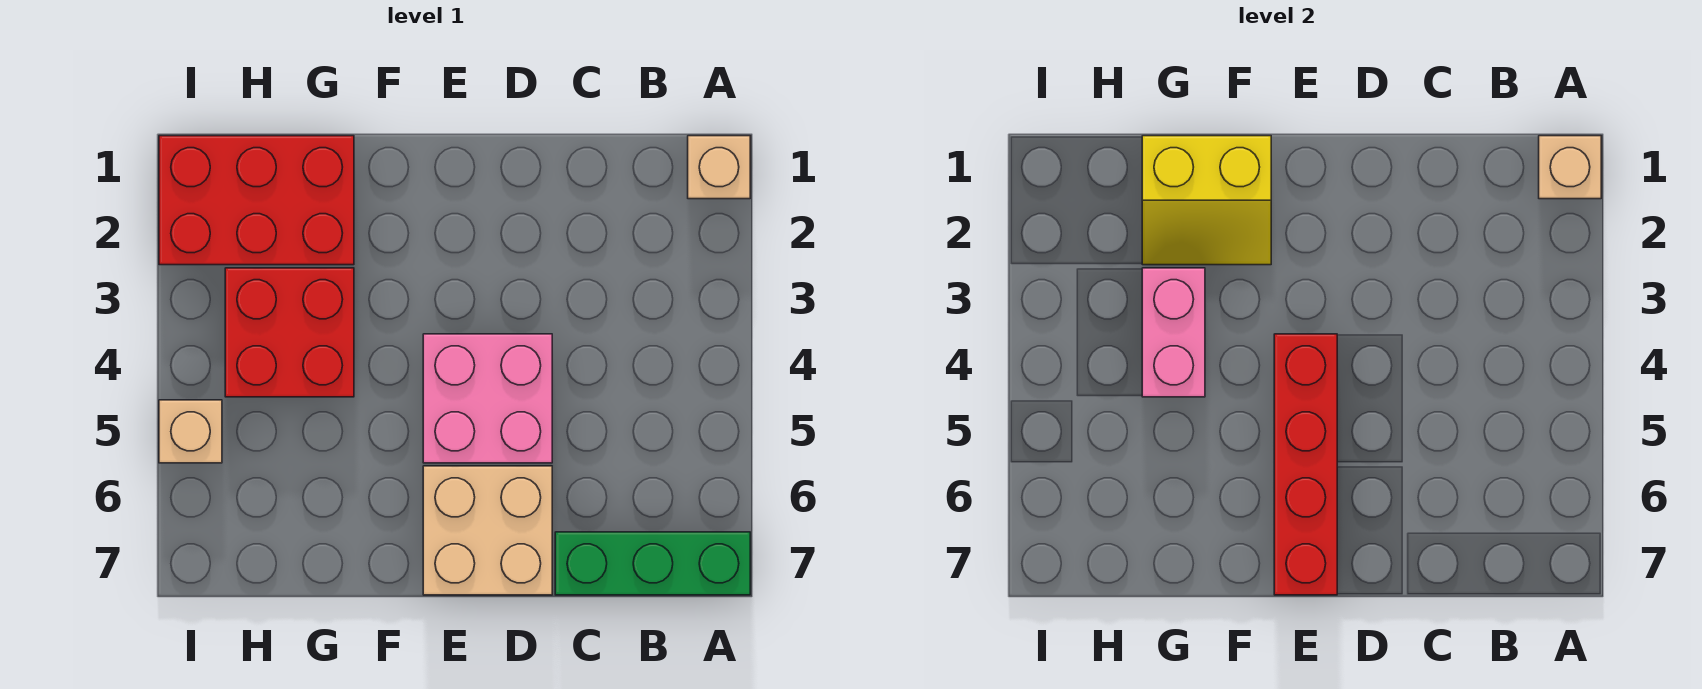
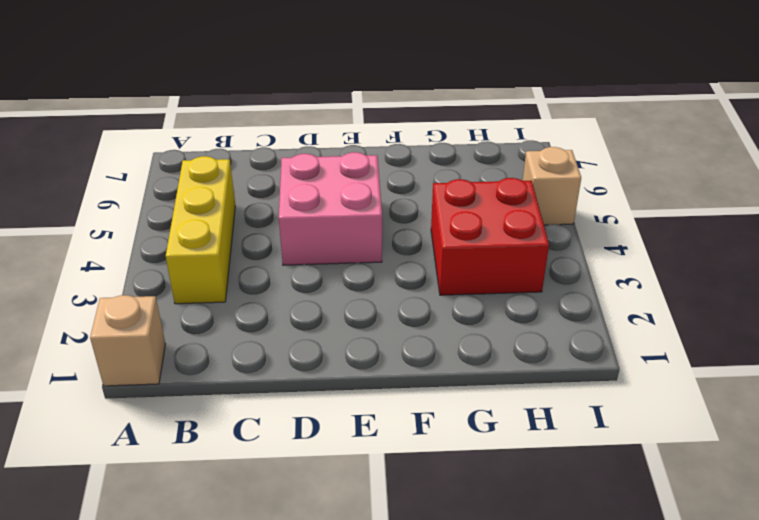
yellow brick B3:B5 level 1 -> none
none -> green brick A7:C7 level 1
none -> tan brick D6:E7 level 1

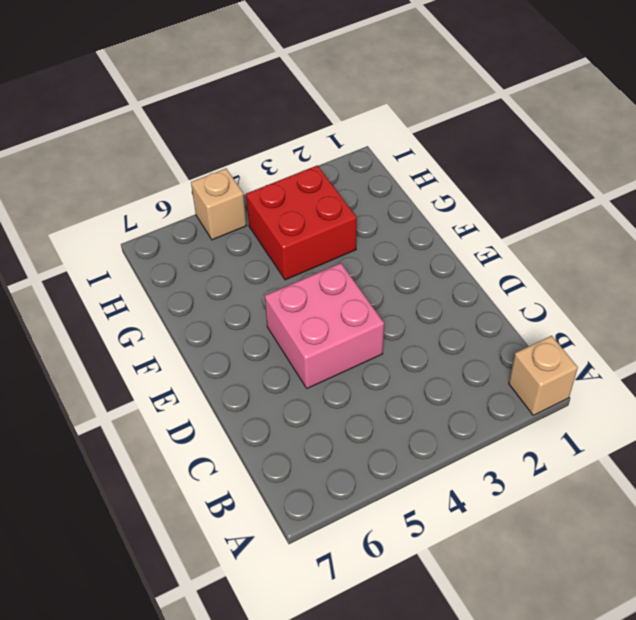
none -> green brick A7:C7 level 1
none -> tan brick D6:E7 level 1

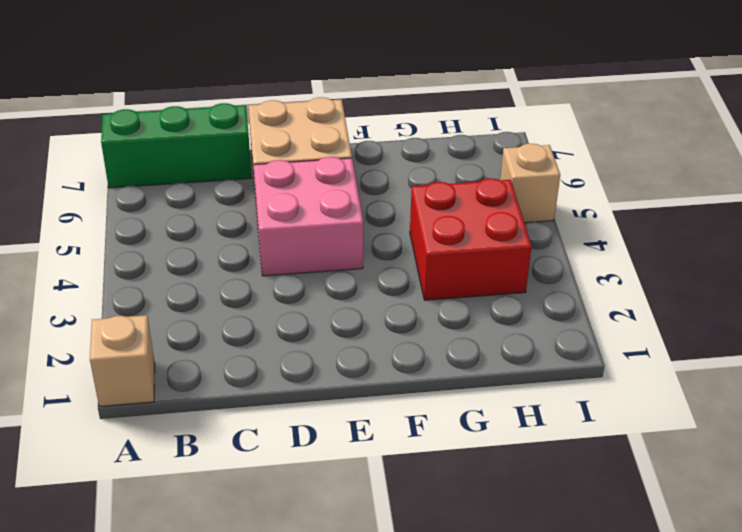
none -> red brick G1:I2 level 1
none -> tan brick A1 level 2

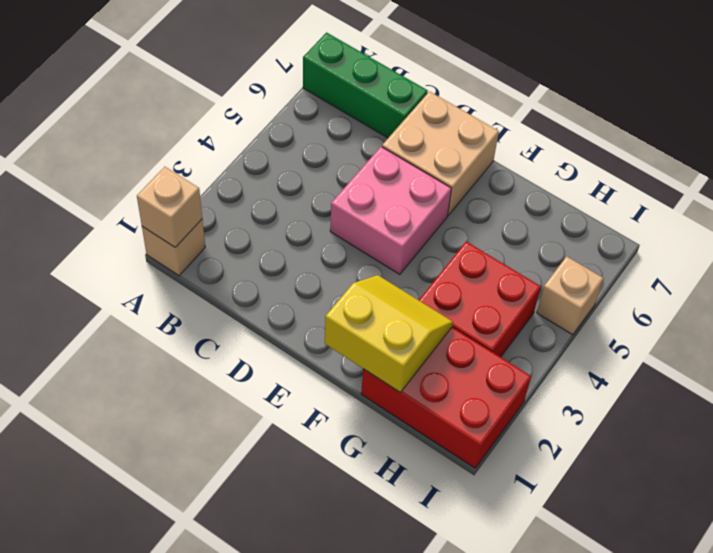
none -> red brick E4:E7 level 2
none -> pink brick G3:G4 level 2

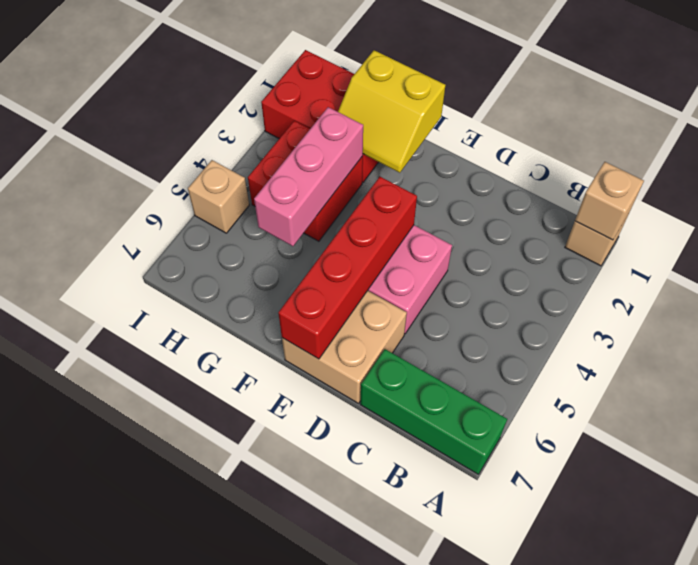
pink brick G3:G5 level 2 -> pink brick G3:G4 level 2

